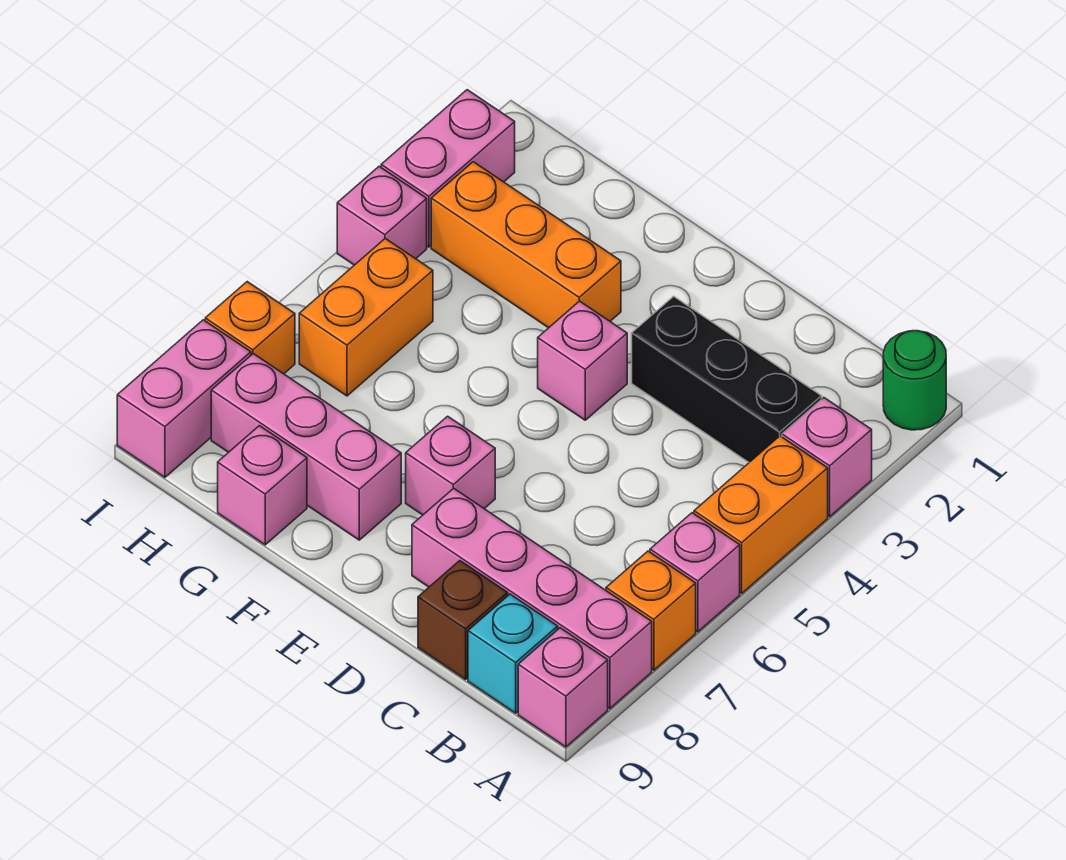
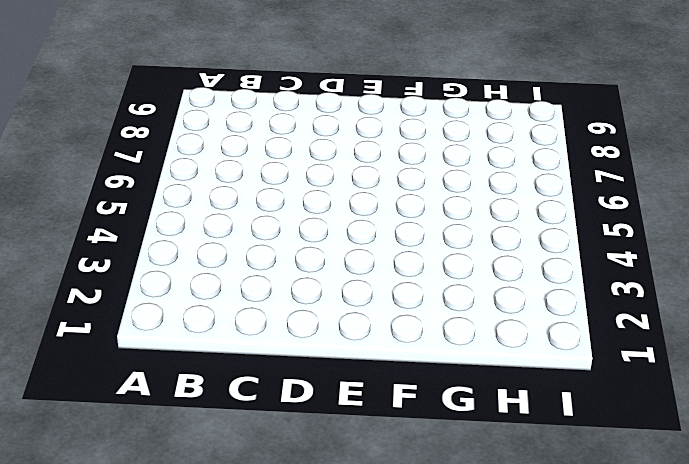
none -> green round brick A1 level 1
none -> pink brick A3 level 1
none -> orange brick A4:A5 level 1

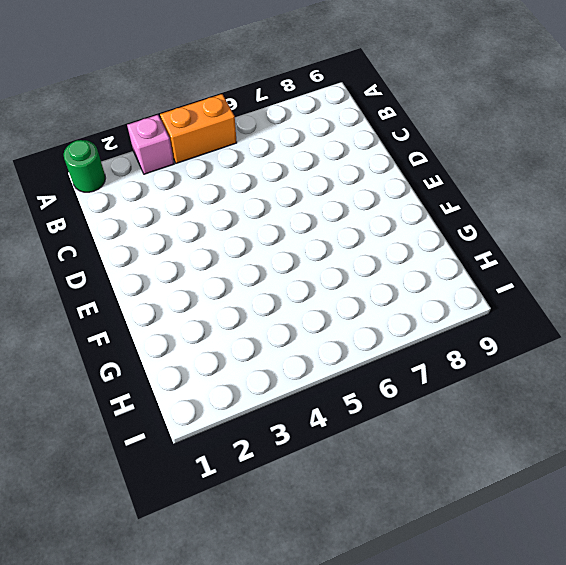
none -> pink brick A6 level 1
none -> orange brick A7 level 1
none -> pink brick A8:D8 level 1

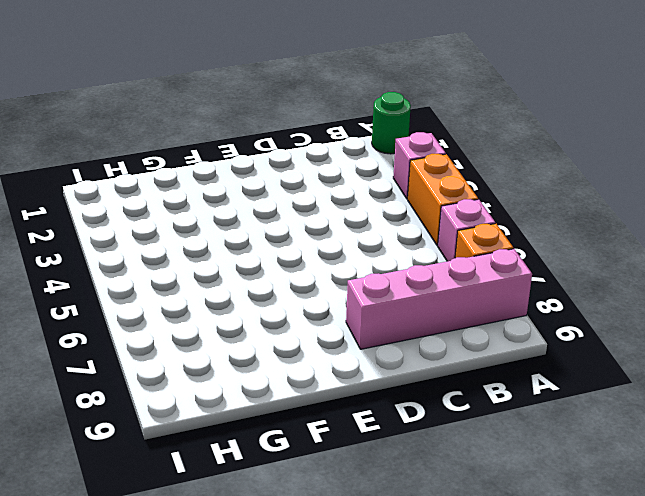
none -> pink brick A9 level 1
none -> black brick B3:D3 level 1
none -> cyan brick B9 level 1

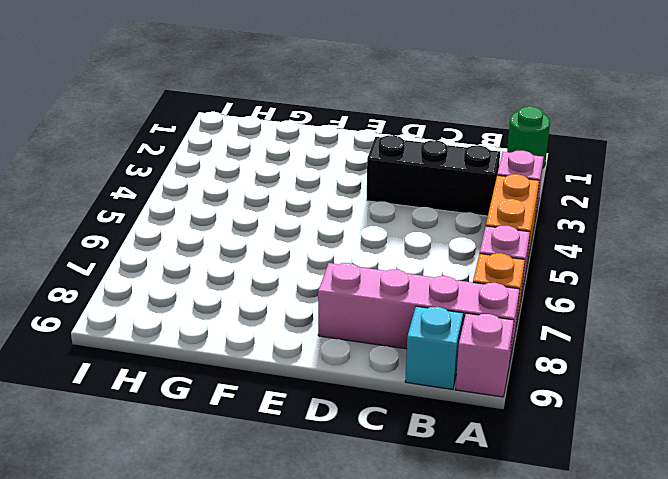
none -> brown brick C9 level 1
none -> pink brick E4 level 1
none -> pink brick E7 level 1

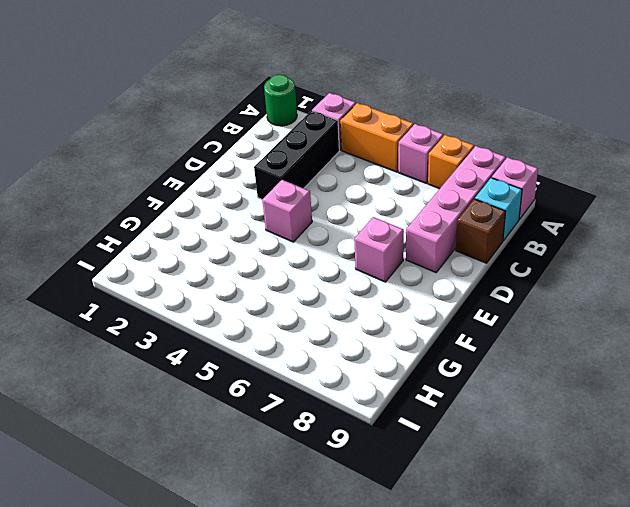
none -> orange brick F3:H3 level 1
none -> pink brick F8:H8 level 1
none -> pink brick G9 level 1

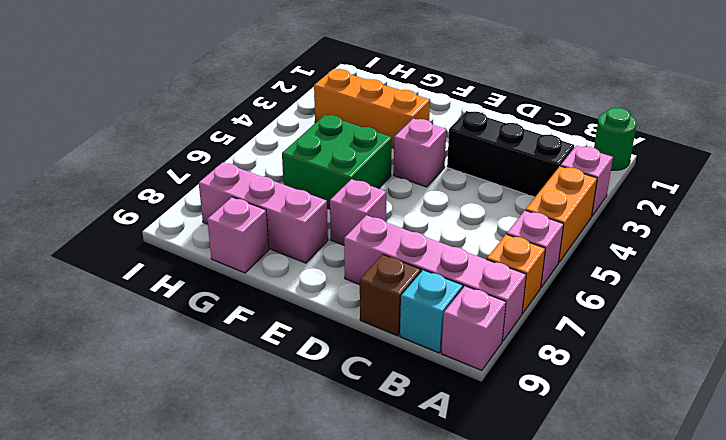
green brick F5:G6 level 1 -> none
none -> orange brick H5:H6 level 1
none -> pink brick I2:I3 level 1
none -> pink brick I4 level 1

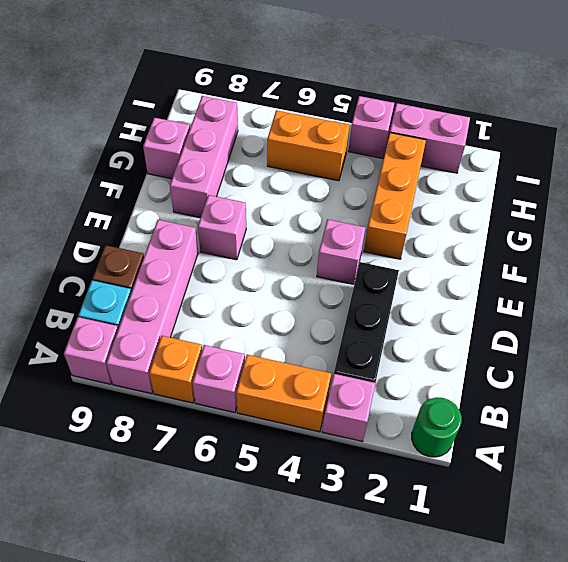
none -> orange brick I7 level 1
none -> pink brick I8:I9 level 1

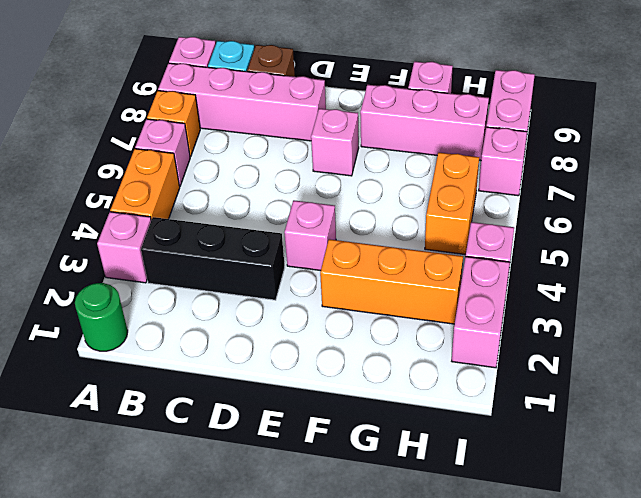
pink brick I7 level 1 -> orange brick I7 level 1

